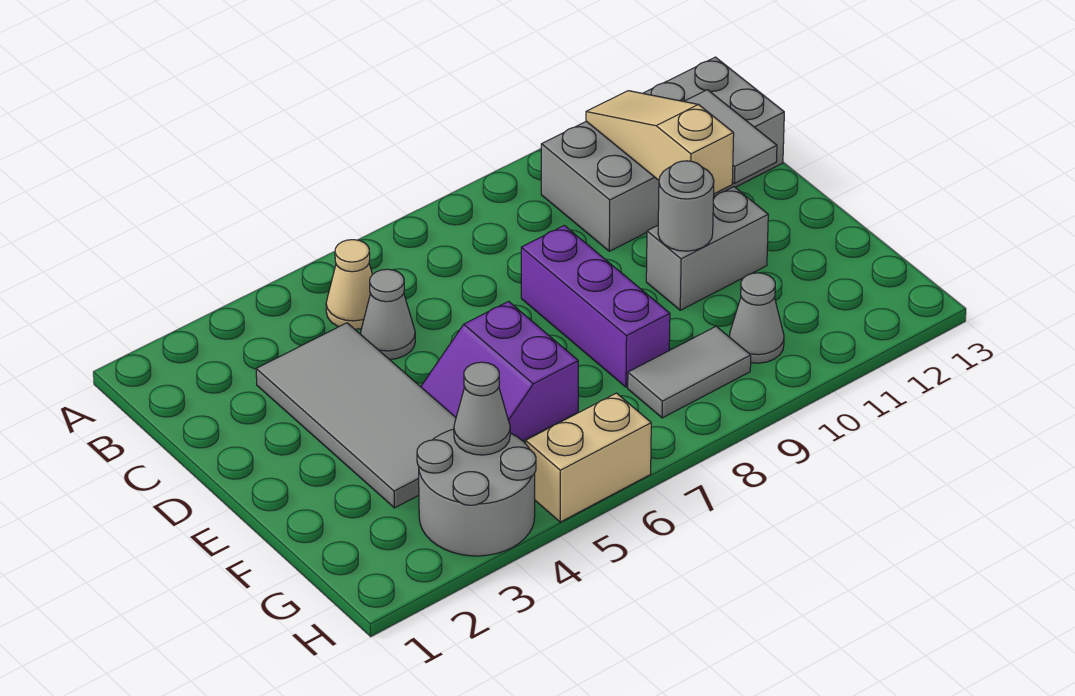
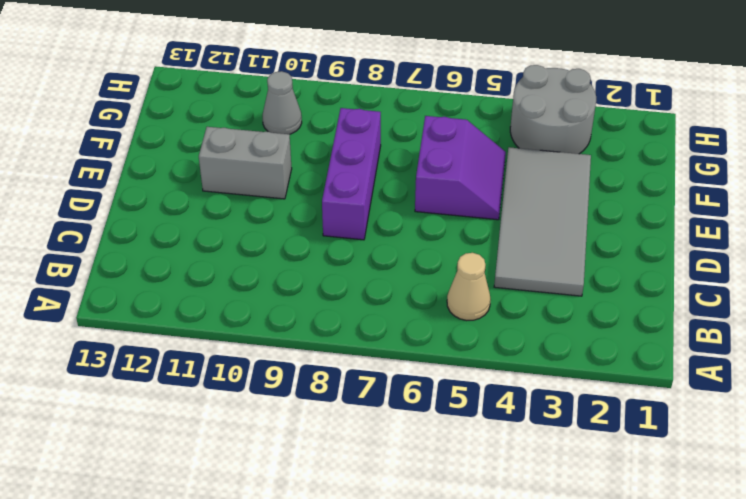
none -> grey brick B10:C13 level 1
none -> grey cone C5 level 1
none -> grey tile G8:G9 level 1

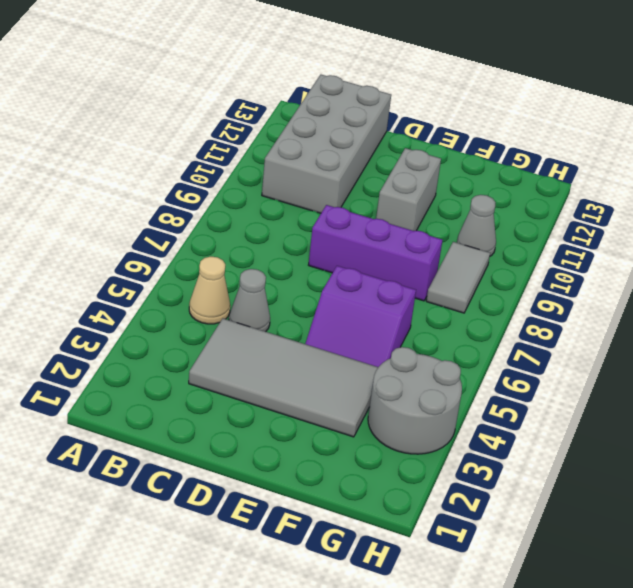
none -> tan brick H5:H6 level 1
none -> tan slope B11:D11 level 2 top D
none -> grey tile C12:D12 level 2

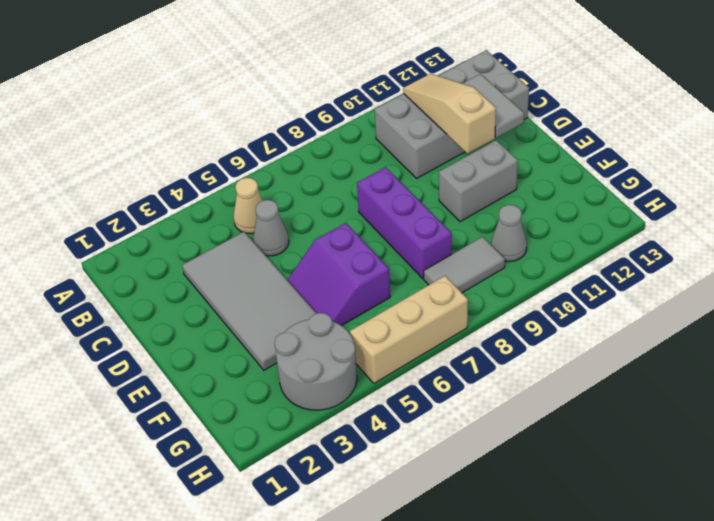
tan brick H5:H7 level 1 -> tan brick H5:H6 level 1
none -> grey round brick E10 level 2
none -> grey cone G4 level 2

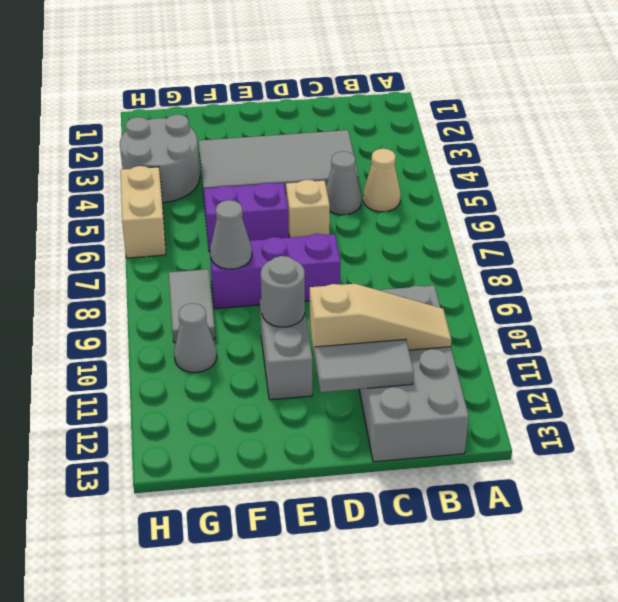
tan brick D6 level 1 -> none
grey cone F8 level 2 -> grey cone G4 level 2

